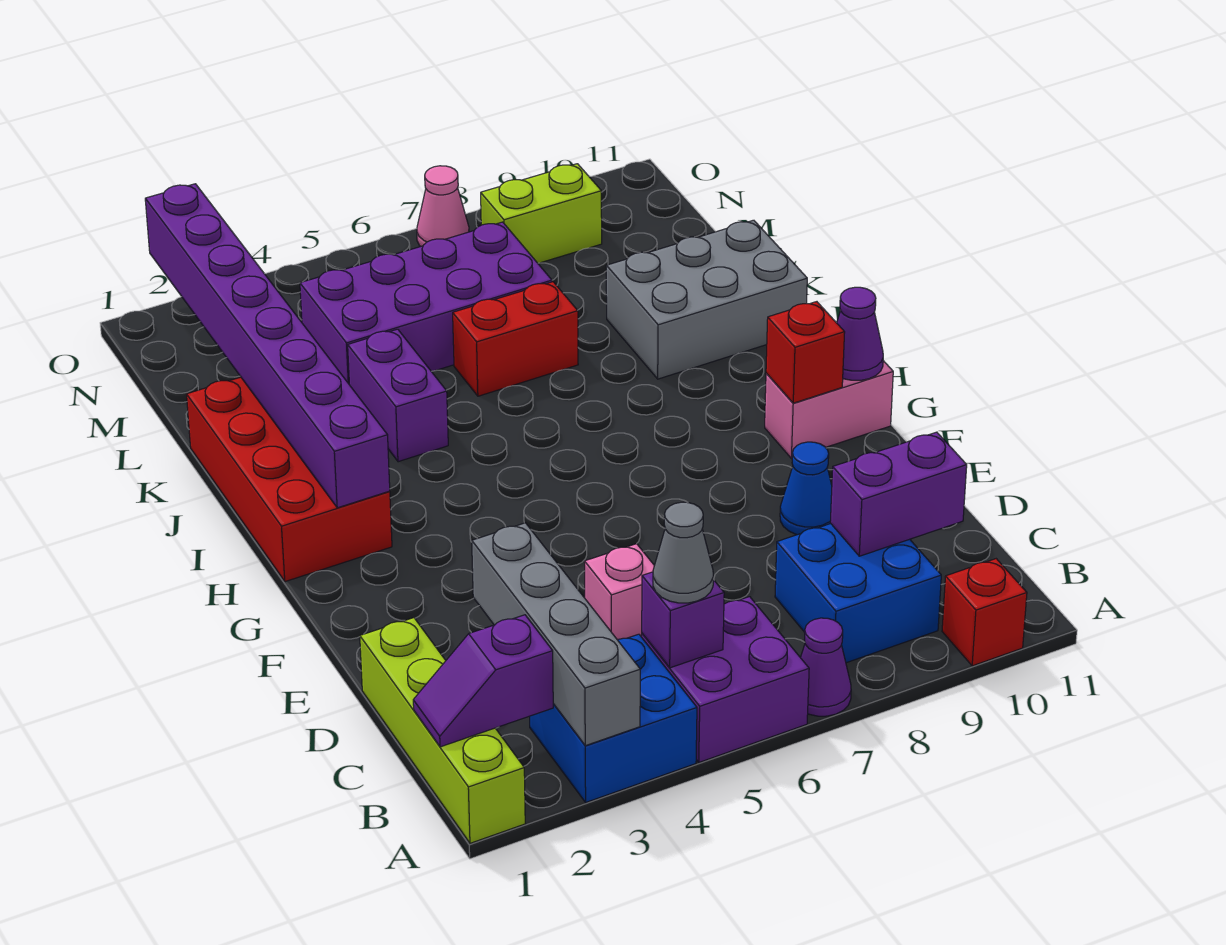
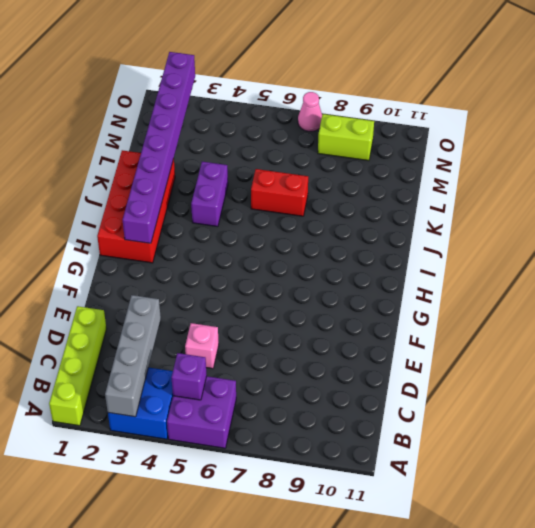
none -> purple cone A7 level 1
none -> red brick A10 level 1
none -> blue brick B8:C9 level 1

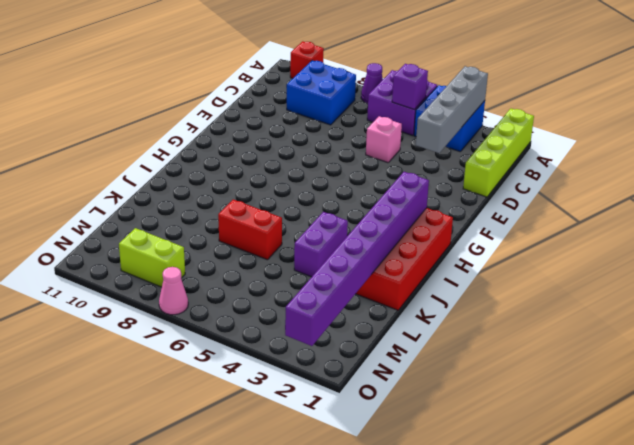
none -> blue cone E9 level 1
none -> pink brick G10:G11 level 1
none -> grey brick J9:K11 level 1

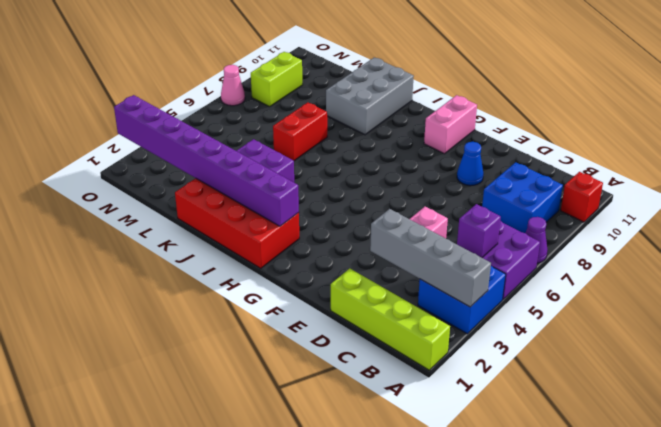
none -> purple brick L4:M7 level 1
none -> purple slope B1:B2 level 2 top 2
none -> purple brick C9:C10 level 2

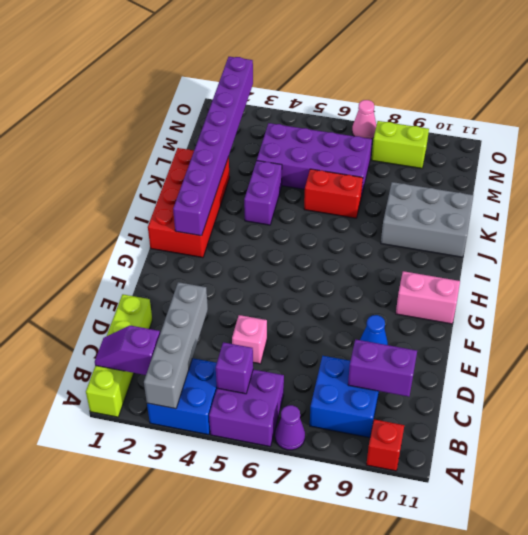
none -> red brick G10 level 2
none -> purple cone G11 level 2
none -> grey cone B5 level 3

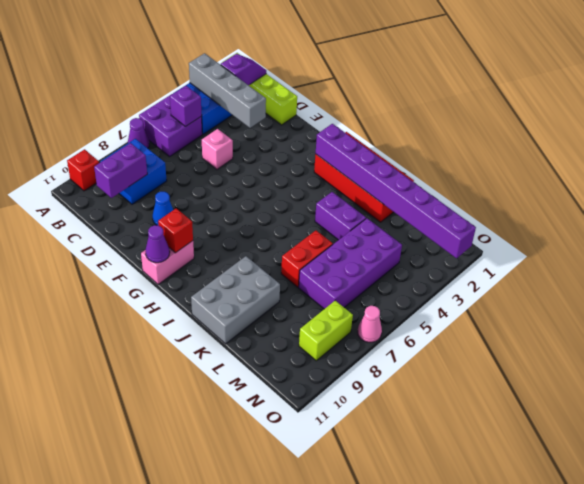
none -> grey cone B5 level 3

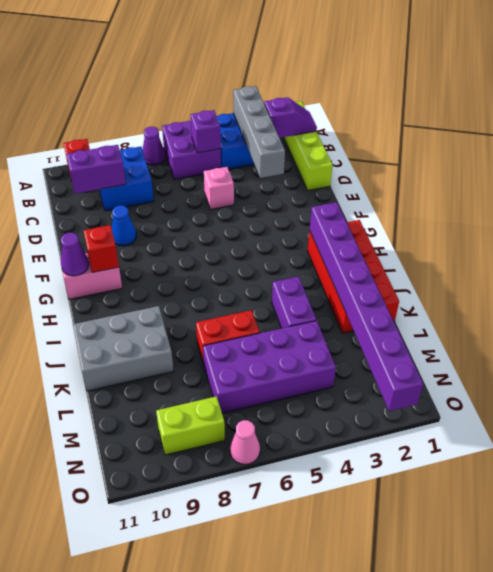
none -> grey cone B5 level 3

